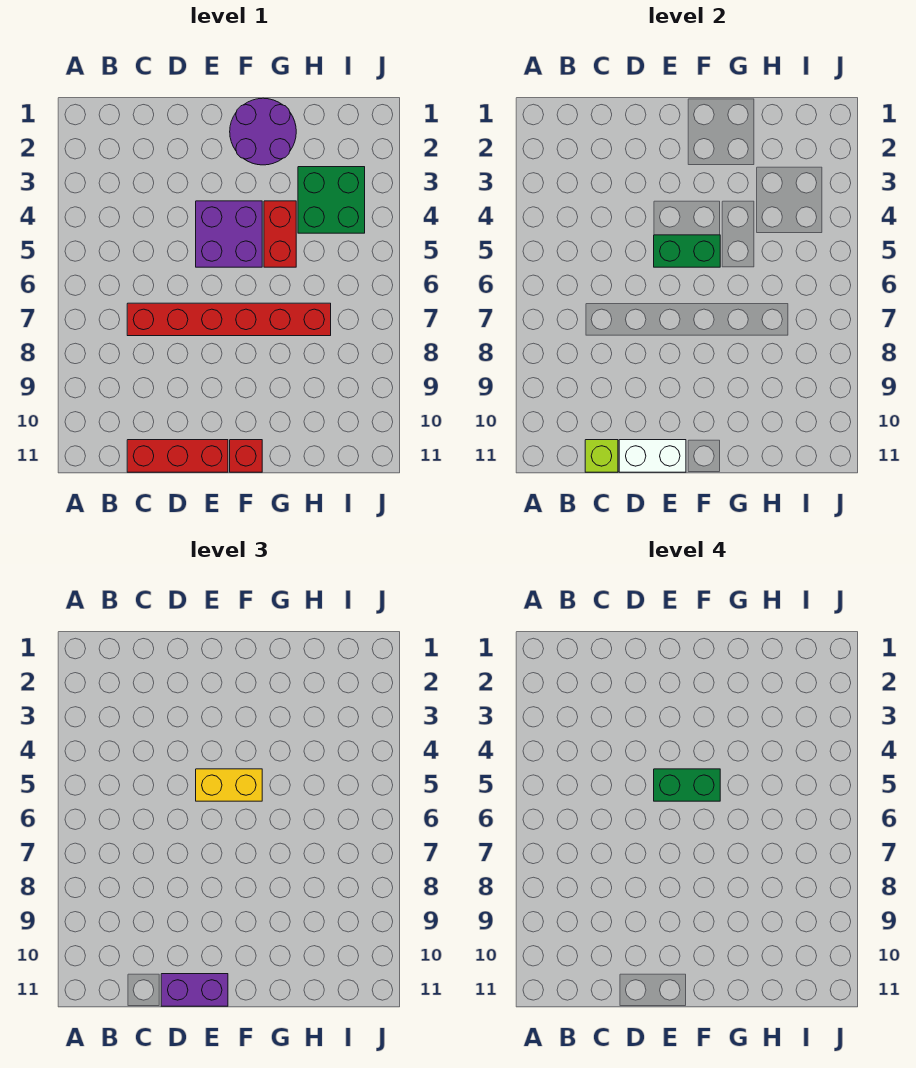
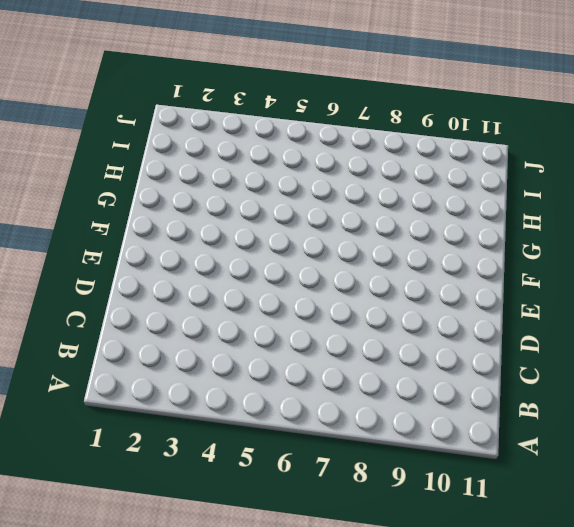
none -> red brick C7:H7 level 1
none -> red brick C11:E11 level 1
none -> purple brick E4:F5 level 1

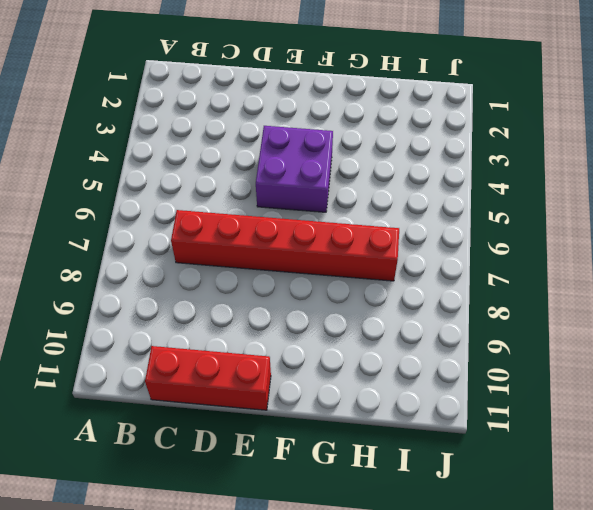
none -> purple round brick F1:G2 level 1
none -> red brick F11 level 1
none -> red brick G4:G5 level 1

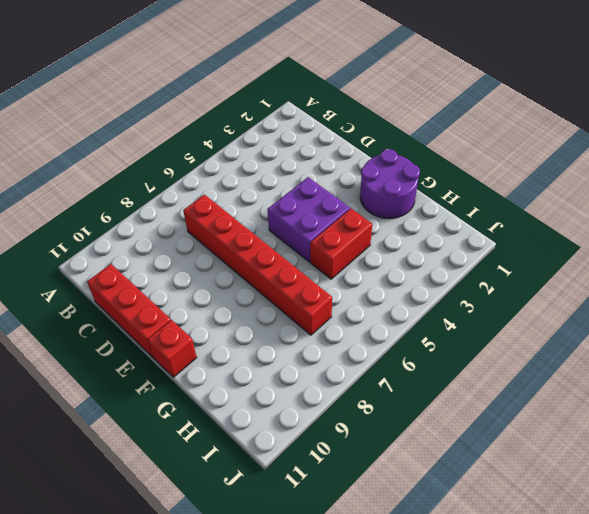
none -> green brick H3:I4 level 1
none -> lime brick C11 level 2
none -> white brick D11:E11 level 2

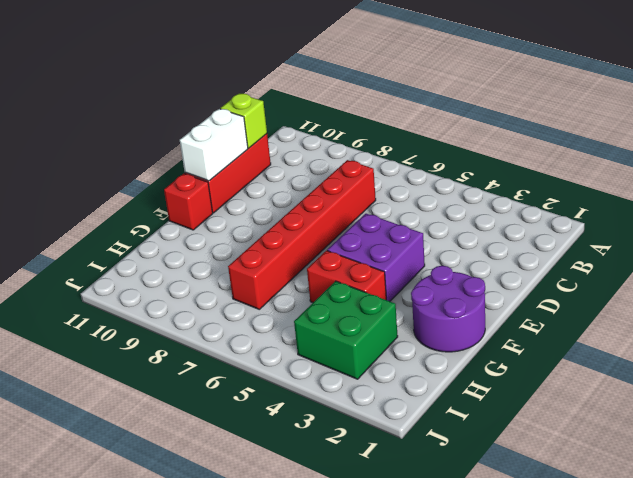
none -> green brick E5:F5 level 2
none -> purple brick D11:E11 level 3
none -> yellow brick E5:F5 level 3

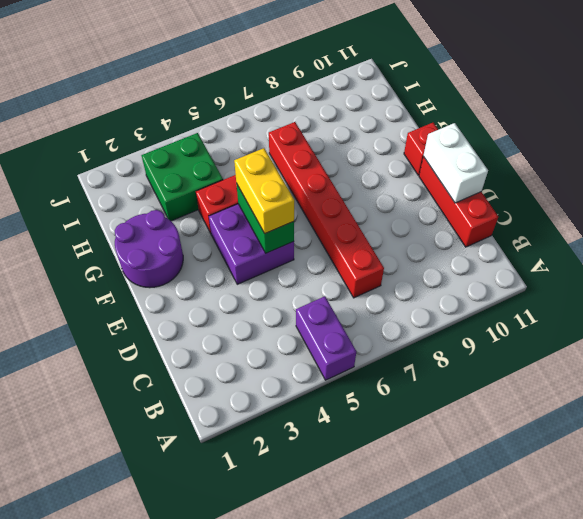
purple brick A5:B5 level 1 -> purple brick D11:E11 level 3
none -> lime brick C11 level 2
none -> green brick E5:F5 level 4

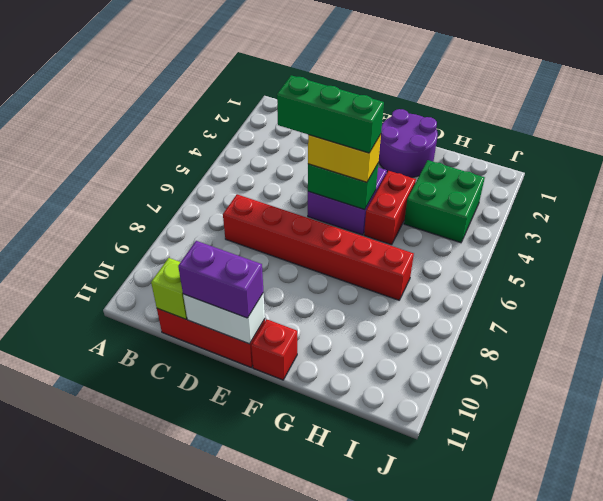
green brick D5:F5 level 4 -> green brick E5:F5 level 4

